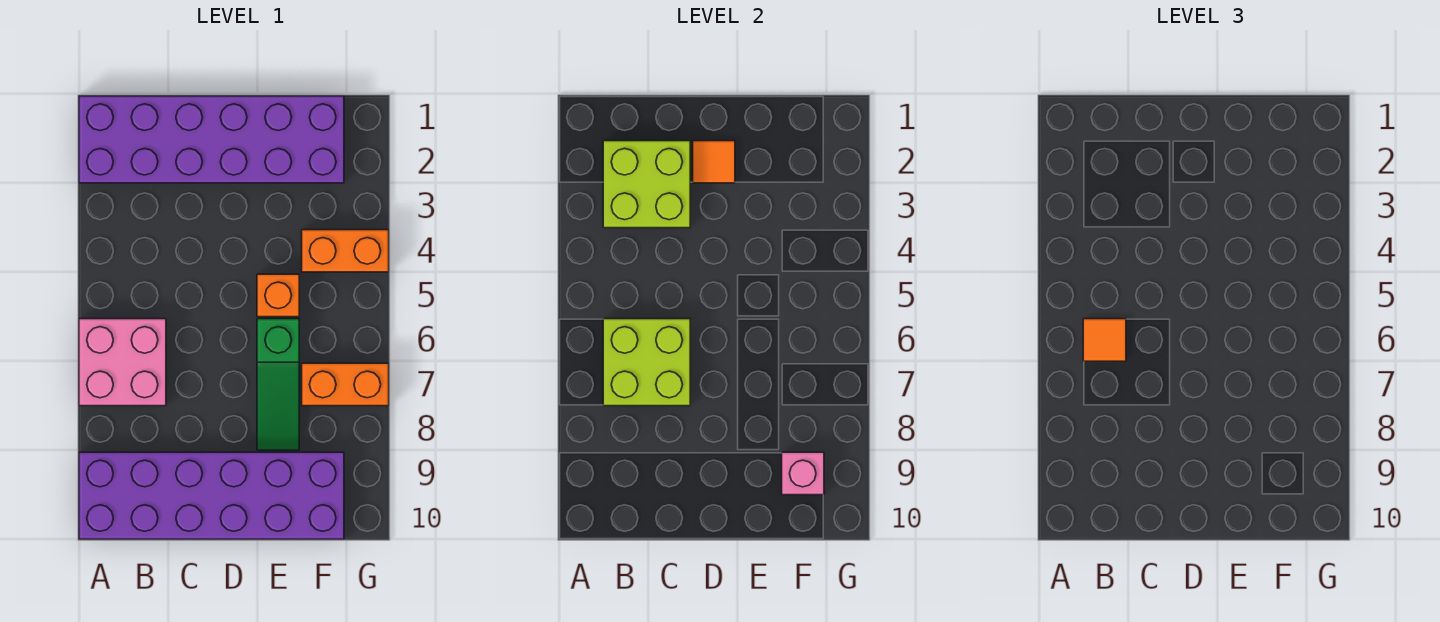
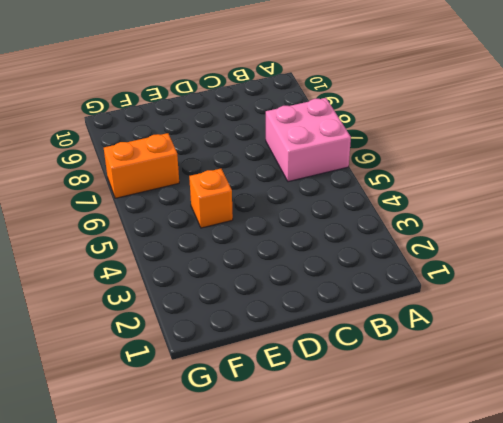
none -> purple brick A1:F2 level 1
none -> purple brick A9:F10 level 1
none -> green slope E6:E8 level 1 top 6

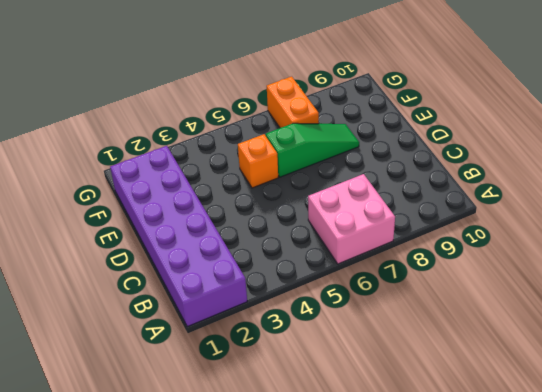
none -> purple brick A9:F10 level 1
none -> orange brick F4:G4 level 1
none -> lime brick B2:C3 level 2

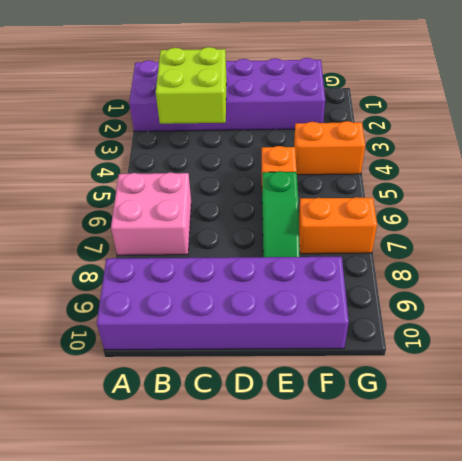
none -> lime brick B6:C7 level 2
none -> orange tile D2 level 2
none -> pink brick F9 level 2

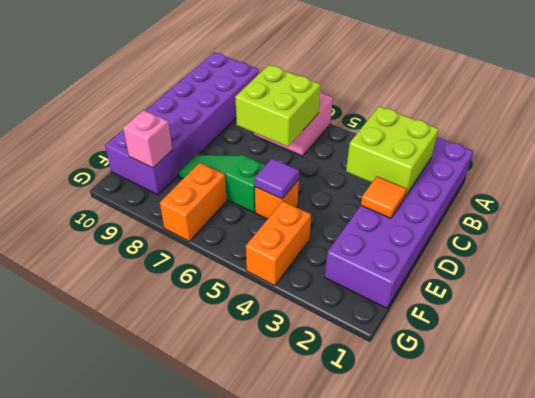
purple tile E5 level 2 -> none
none -> orange tile B6 level 3

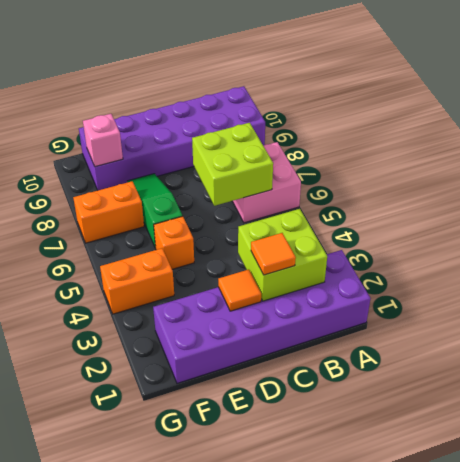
orange tile C2 level 3 -> orange tile B6 level 3

